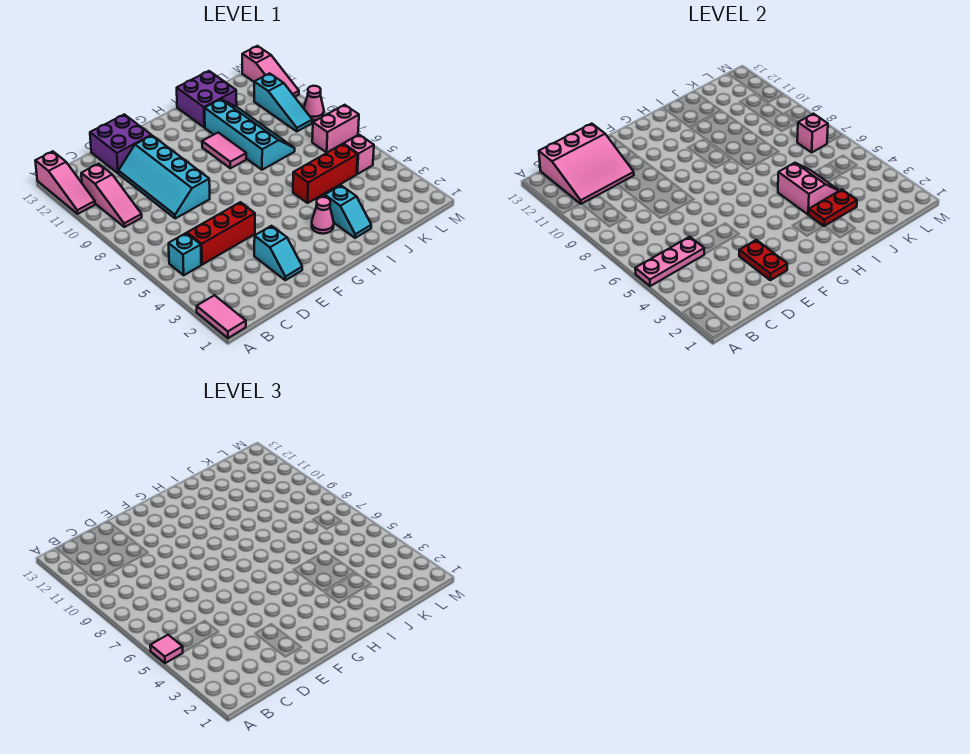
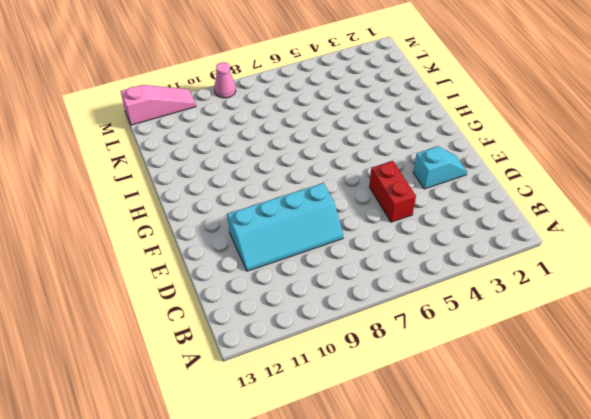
red brick D5:E5 level 1 -> red brick C5:E5 level 1
none -> pink tile A1:A2 level 1
none -> pink slope A11:A13 level 1 top 13
none -> cyan brick B5 level 1

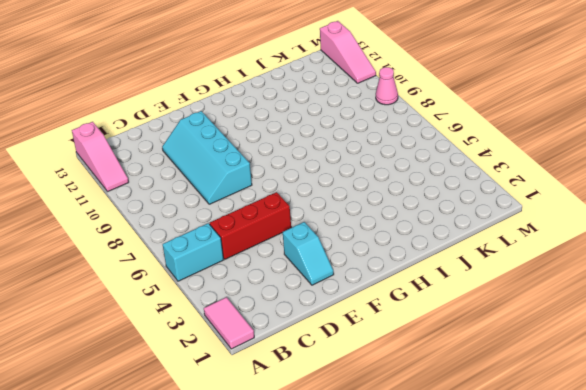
cyan brick A5:B5 level 1 -> cyan brick B5 level 1
none -> pink slope B9:B11 level 1 top 11
none -> purple brick D12:E13 level 1
none -> pink cone H3 level 1

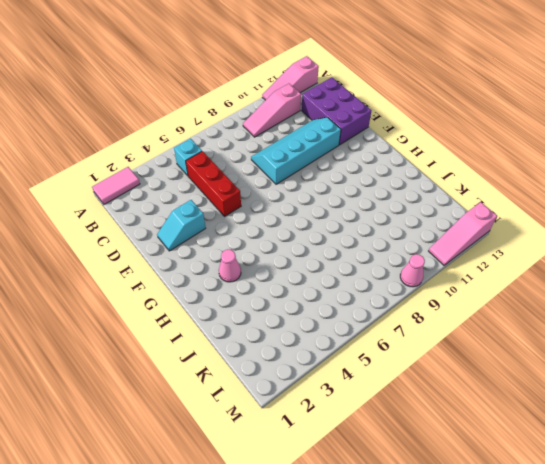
purple brick C12:E13 level 1 -> purple brick D12:E13 level 1
none -> pink tile H9:H10 level 1
none -> cyan slope I2:I3 level 1 top 3
none -> red brick I5:K5 level 1

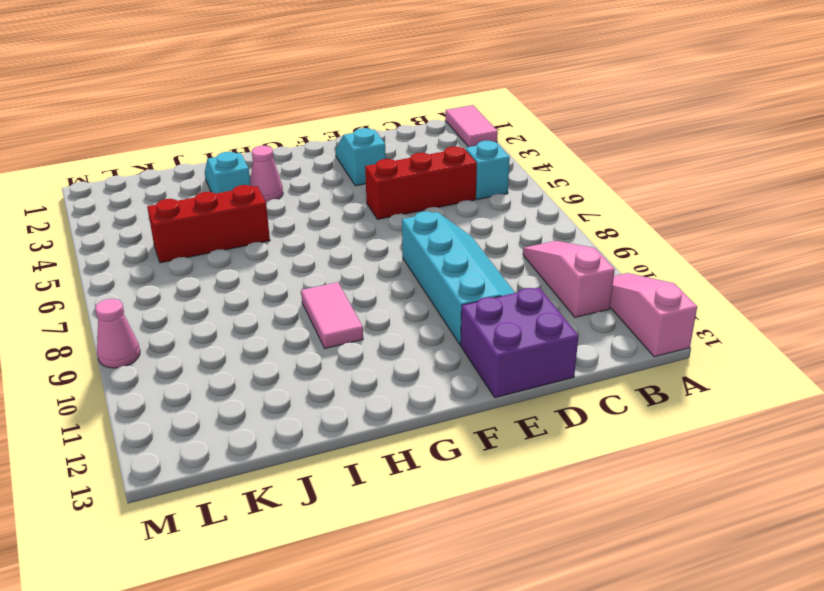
none -> cyan slope I8:J11 level 1 top I
none -> purple brick I12:J13 level 1
none -> pink brick L5 level 1

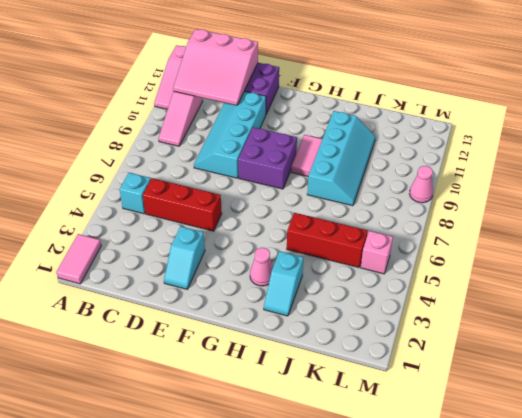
purple brick F8:G9 level 1 -> purple brick I12:J13 level 1
none -> pink brick L7:M7 level 1
none -> cyan slope L9:L11 level 1 top 11
none -> pink slope M11:M13 level 1 top 13

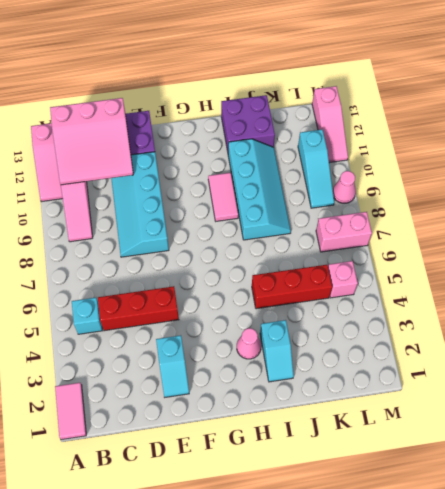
none -> pink plate A5:C5 level 2
none -> red plate E2:E3 level 2
none -> red plate I3:J3 level 2

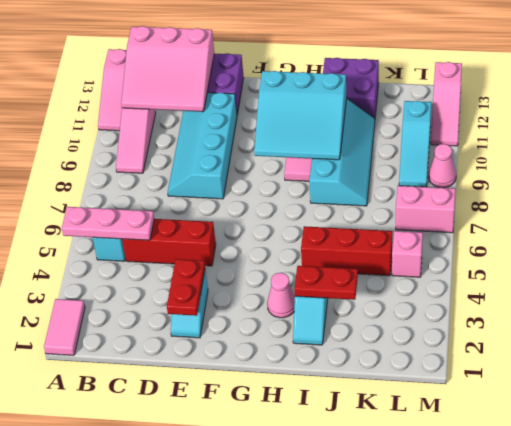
cyan slope G9:I11 level 2 top 11 -> none
none -> pink slope I4:J5 level 2 top I
none -> pink brick L7 level 2
none -> pink tile A5 level 3

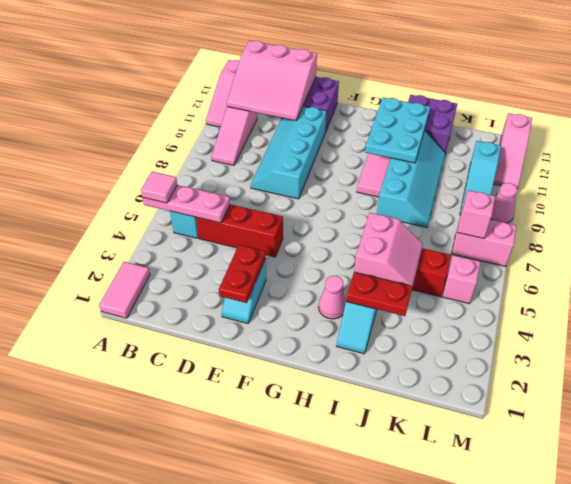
cyan plate H10:I12 level 2 -> none

